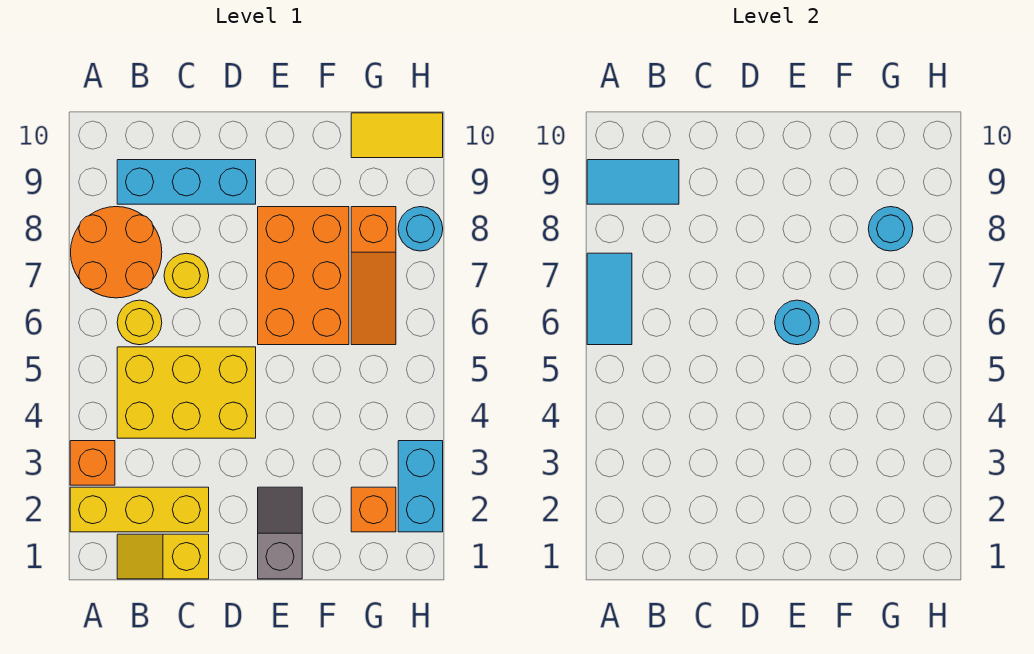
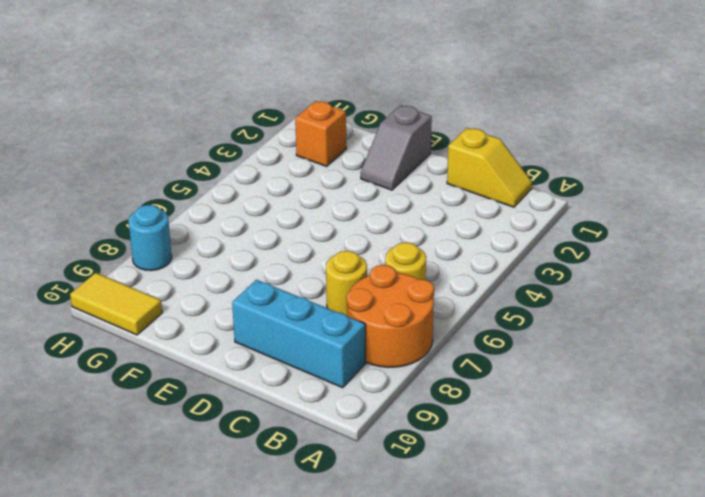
none -> yellow brick A2:C2 level 1
none -> orange brick A3 level 1
none -> yellow brick B4:D5 level 1

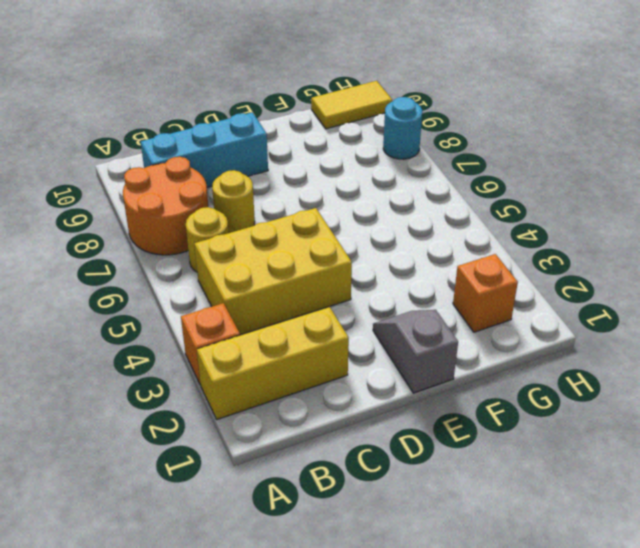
none -> yellow slope B1:C1 level 1 top C
none -> orange brick E6:F8 level 1
none -> orange slope G6:G8 level 1 top 8

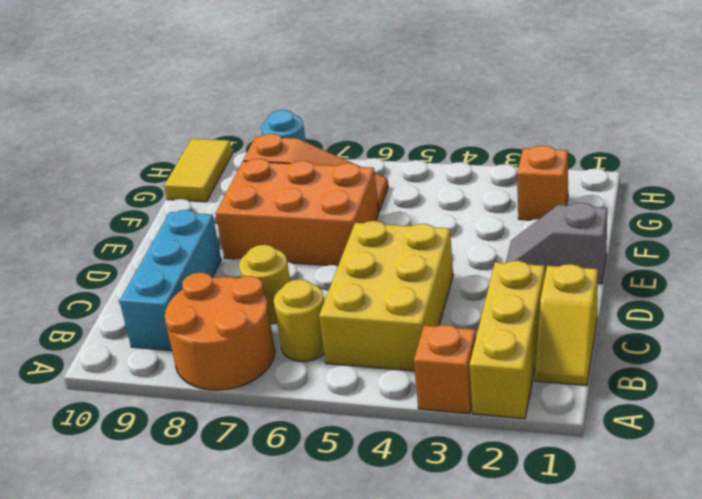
none -> cyan brick H2:H3 level 1
none -> cyan tile A6:A7 level 2
none -> cyan tile A9:B9 level 2

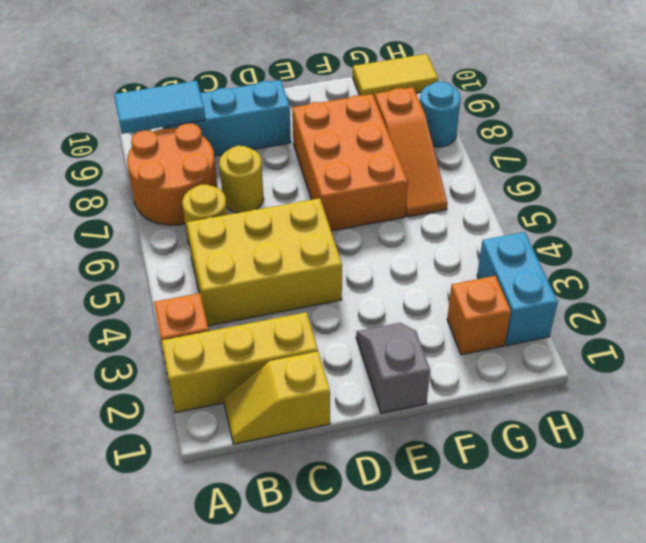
none -> cyan tile A6:A7 level 2
none -> cyan round brick E6 level 2
none -> cyan round brick G8 level 2

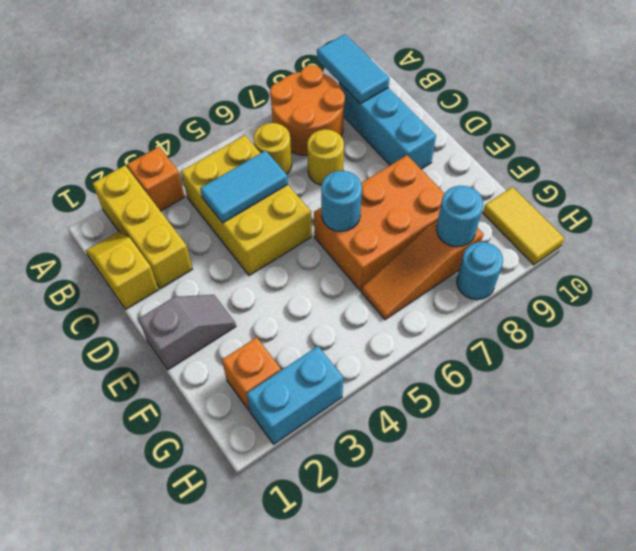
cyan tile C4:C5 level 2 -> cyan tile A6:A7 level 2

